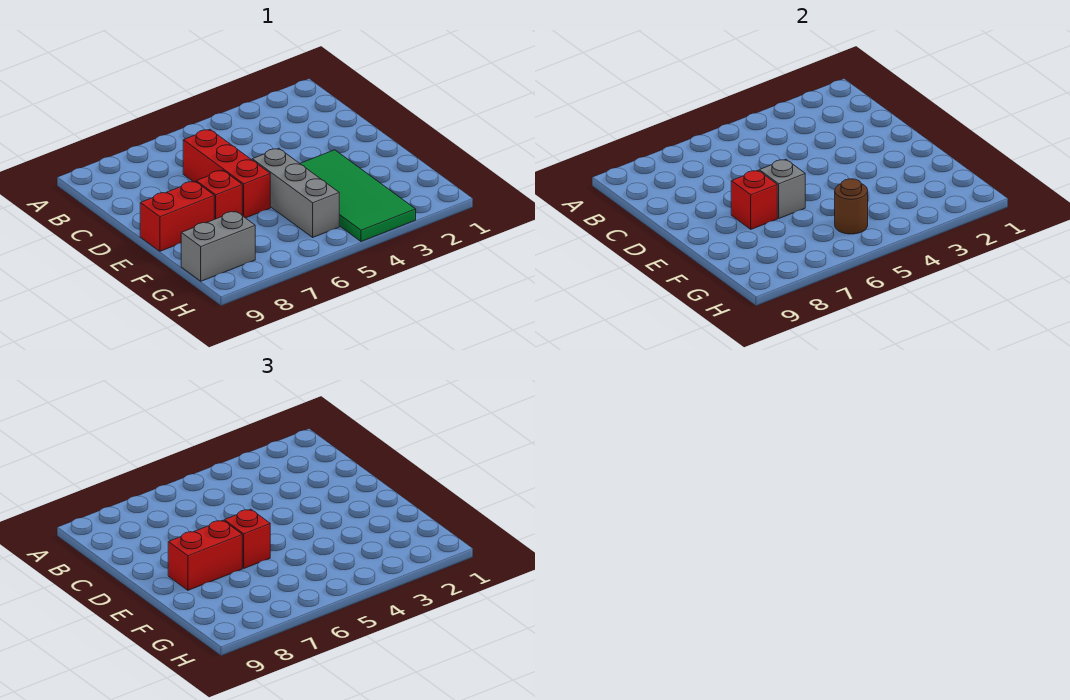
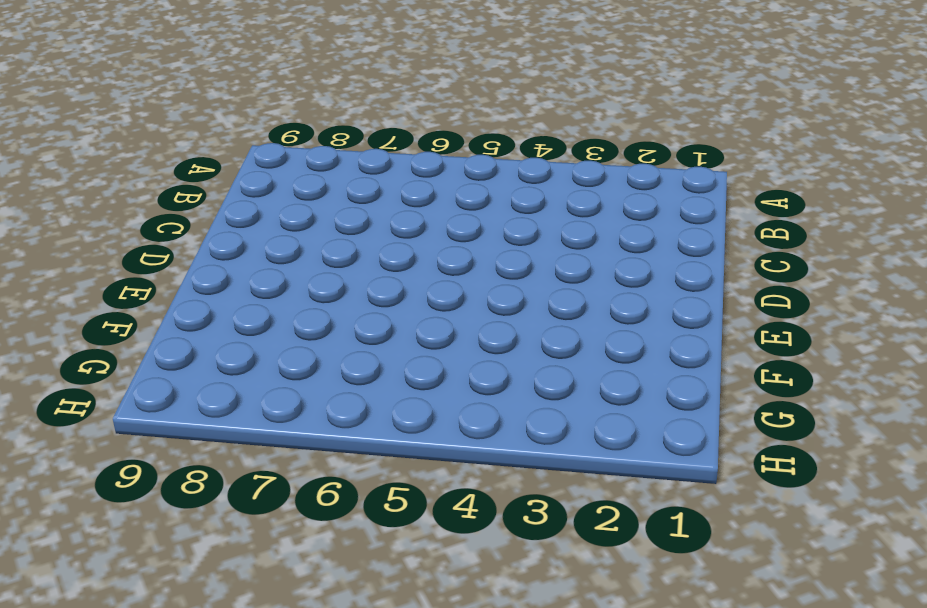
none -> red brick C6:E6 level 1
none -> green tile E3:H4 level 1

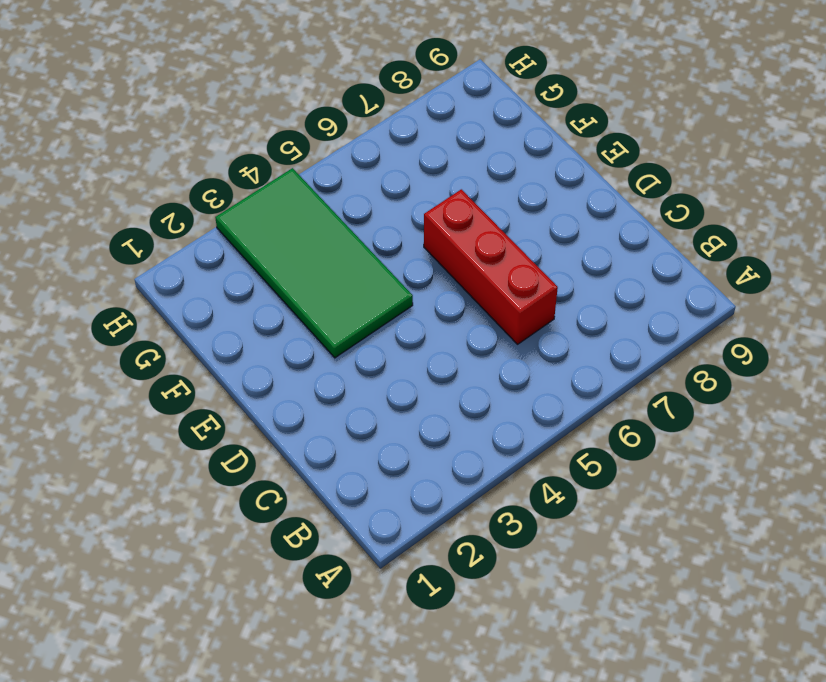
none -> grey brick E5:G5 level 1
none -> red brick E7 level 1

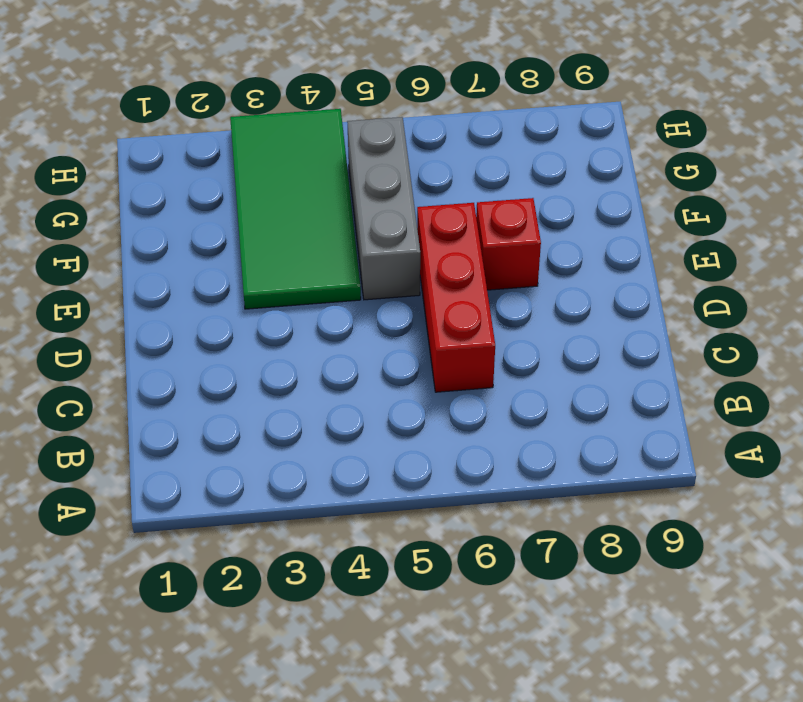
none -> red brick E8:E9 level 1
none -> grey brick G8:G9 level 1

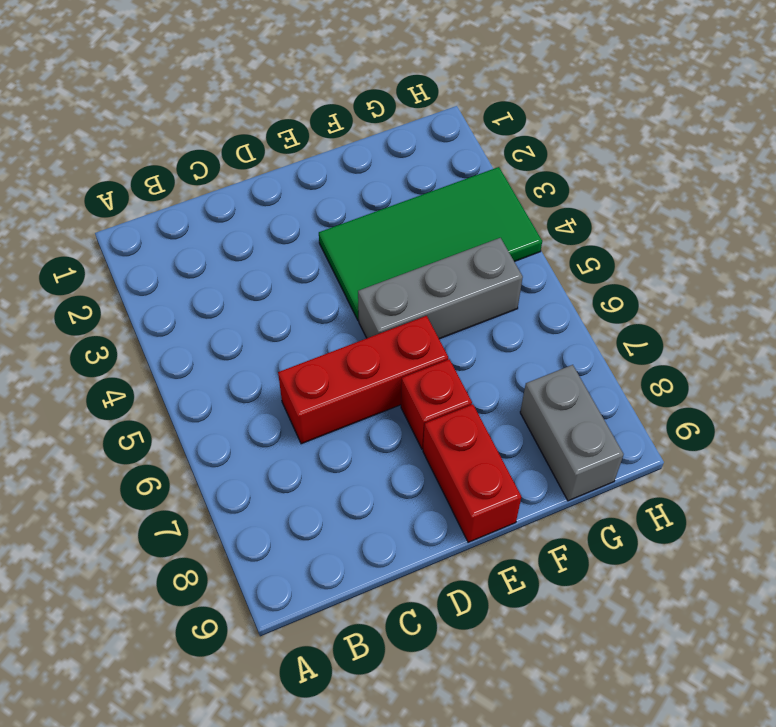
none -> grey brick E6 level 2
none -> red brick E7 level 2

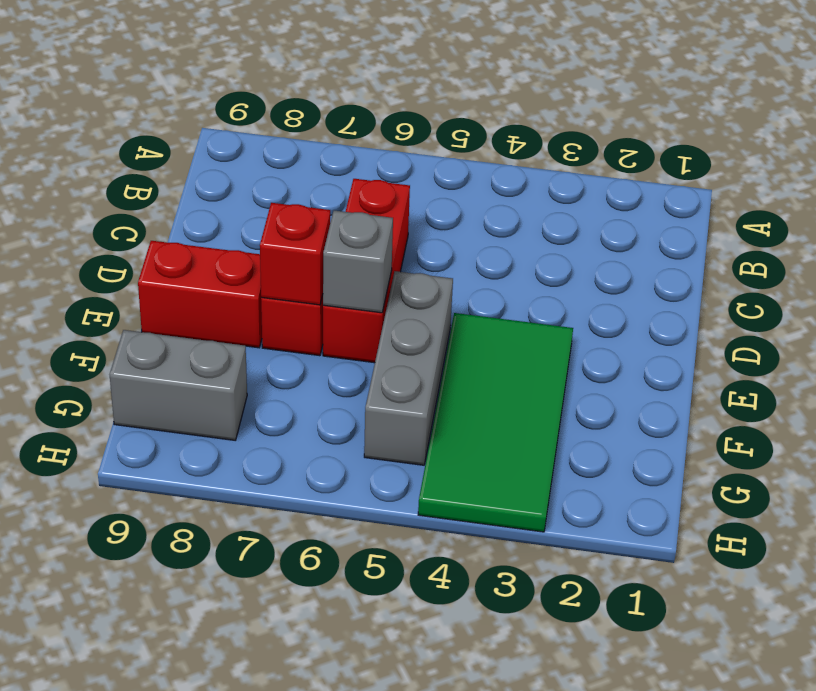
none -> brown round brick G5 level 2
none -> red brick E6 level 3

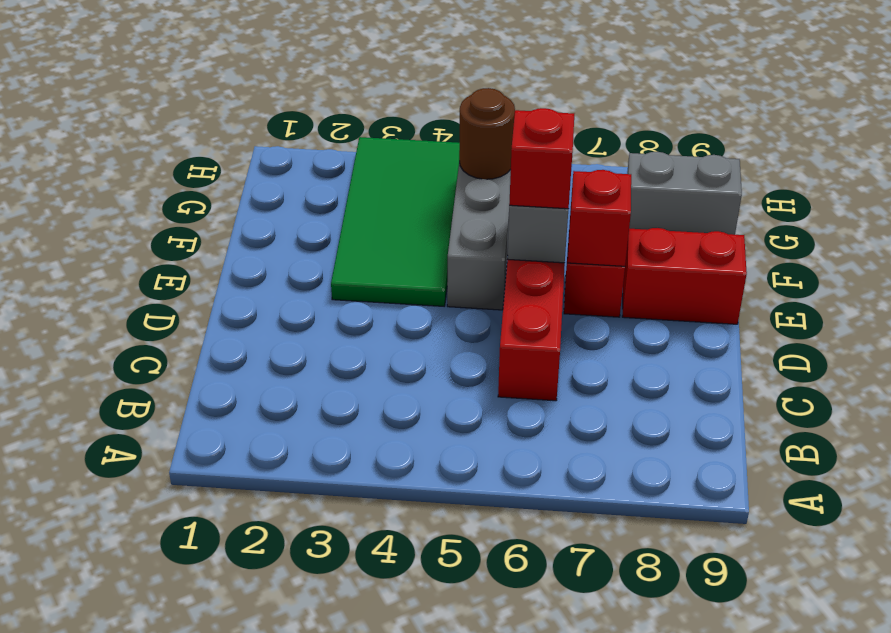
none -> red brick E7:E8 level 3

